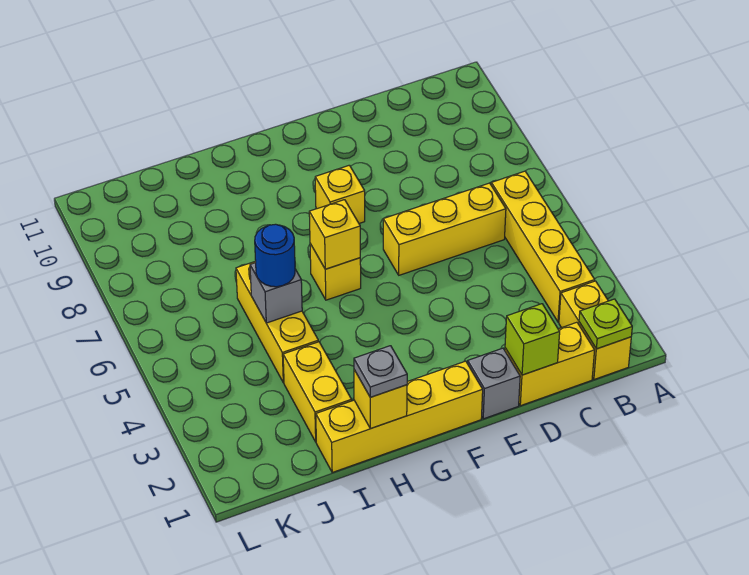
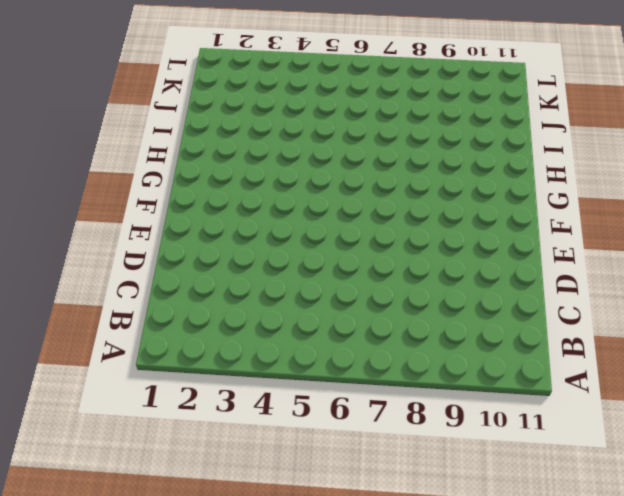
none -> yellow brick B1:B2 level 1
none -> yellow brick B3:B6 level 1
none -> yellow brick C1:D1 level 1

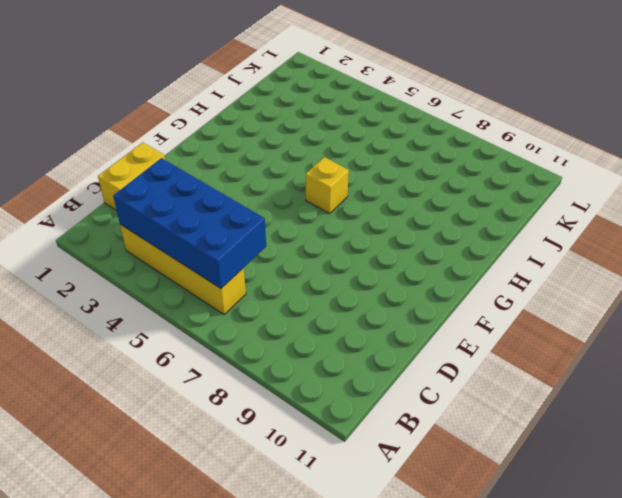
blue brick B3:C6 level 2 -> none
none -> yellow brick B1:B2 level 1
none -> yellow brick C6:E6 level 1
none -> grey brick E1 level 1

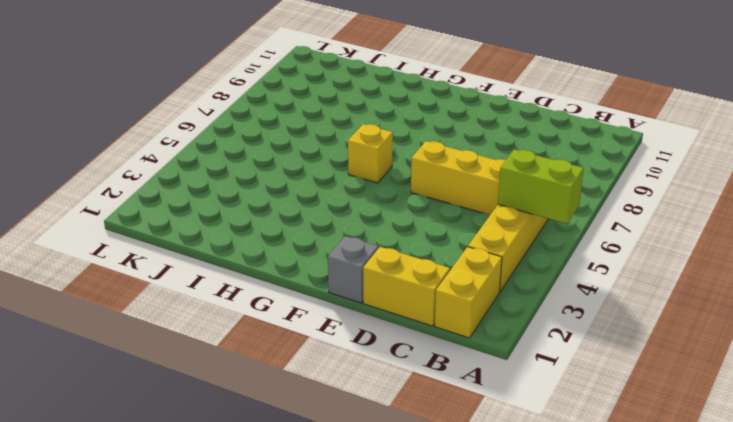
lime brick A5:B5 level 2 -> none
none -> yellow brick F1:I1 level 1
none -> yellow brick F8 level 1
none -> yellow brick I2:I3 level 1

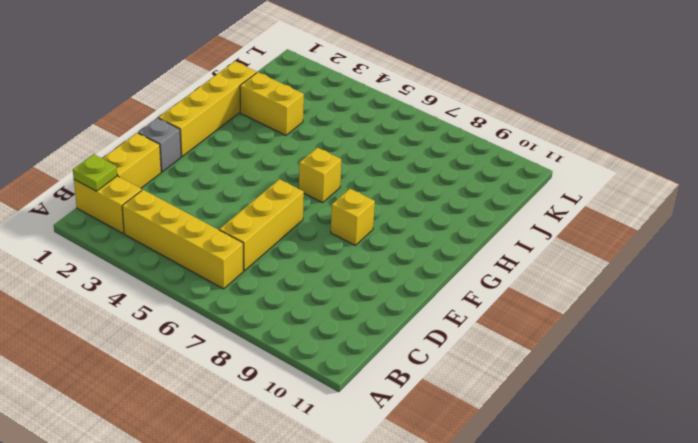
none -> yellow brick I4:I6 level 1
none -> lime brick D1 level 2
none -> yellow brick G6 level 2

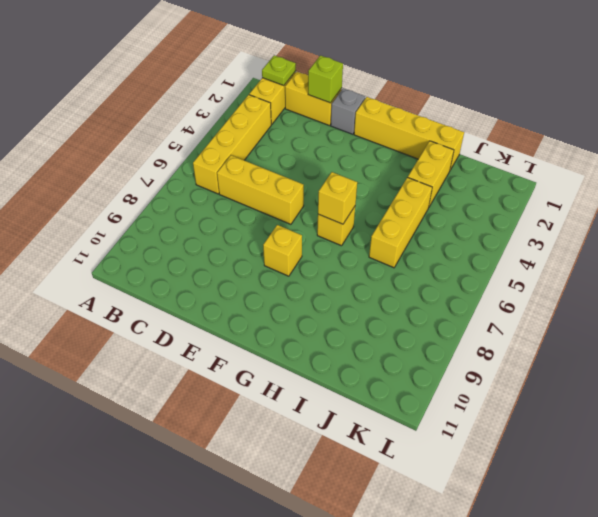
none -> yellow brick H1 level 2
none -> grey brick I5 level 2
none -> grey plate H1 level 3

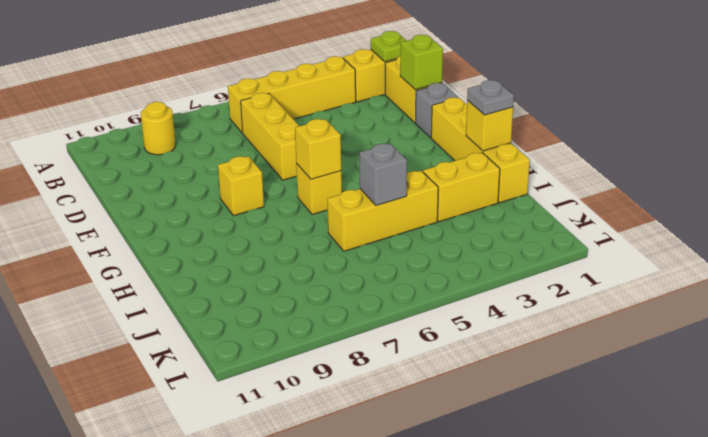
yellow round brick B9 level 1 -> none
none -> blue round brick I5 level 3

